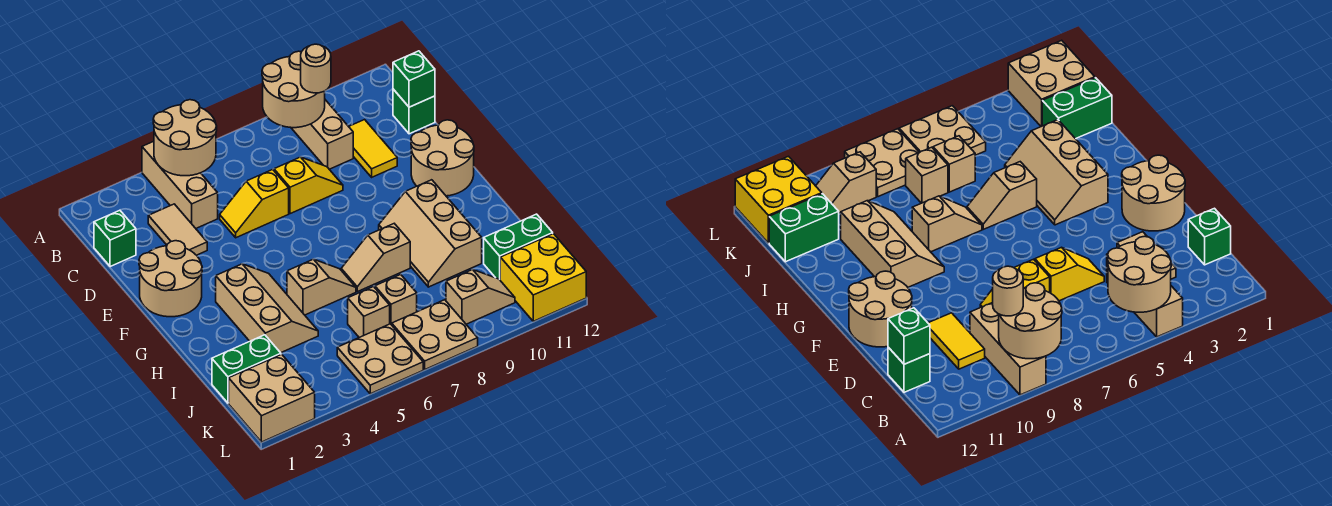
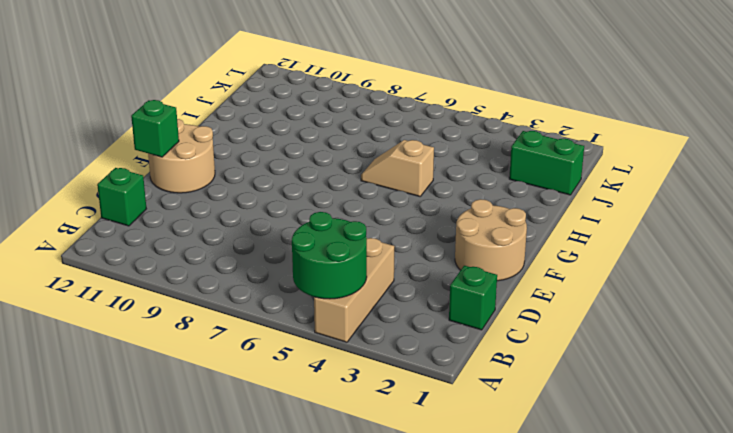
green round brick A4:B5 level 2 -> tan round brick A4:B5 level 2
green brick E12 level 2 -> green brick C12 level 2
none -> tan brick A9:C9 level 1
none -> tan tile C3:D3 level 1
none -> yellow tile C10:D10 level 1

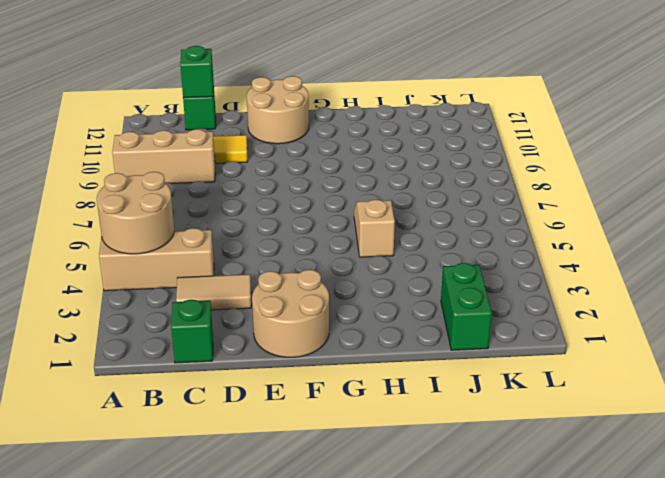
none -> yellow slope D5:D6 level 1 top 6
none -> yellow slope D7:D8 level 1 top 7
none -> tan slope G3:I4 level 1 top 3

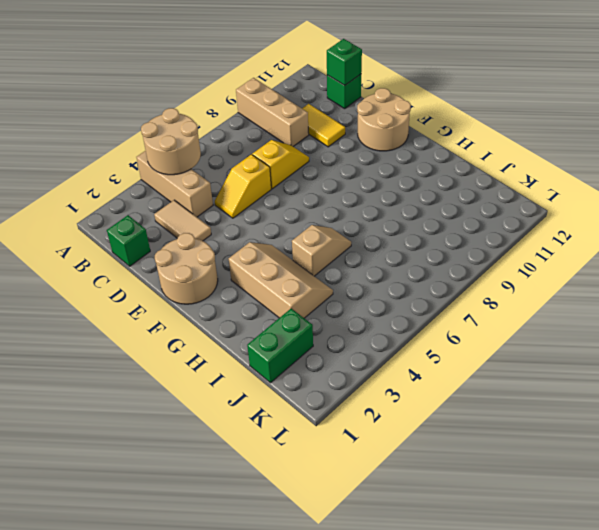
none -> tan slope G9:I10 level 1 top 10
none -> tan slope H7:H8 level 1 top 8
none -> tan brick J6 level 1

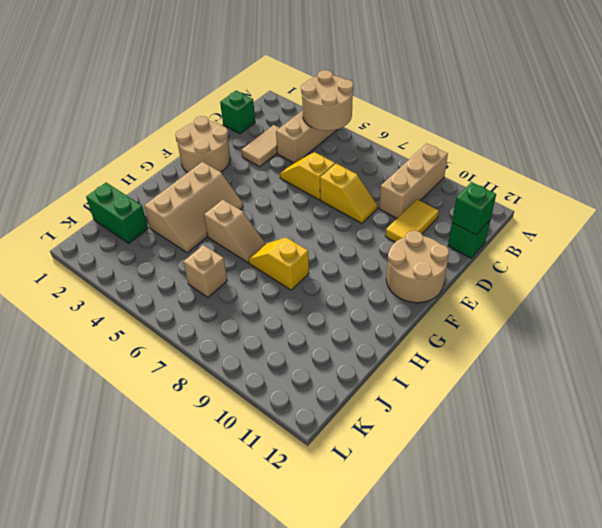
yellow slope H7:H8 level 1 top 8 -> tan slope H7:H8 level 1 top 8
none -> tan slope G9:I10 level 1 top 10
none -> tan brick J7 level 1
none -> green brick J11:J12 level 1

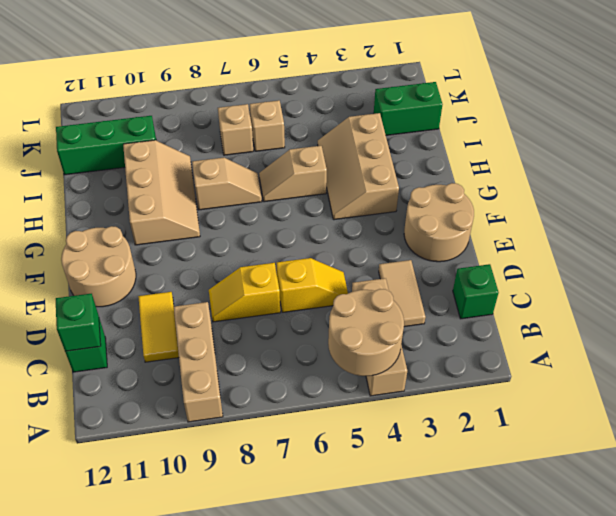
green brick J10:J12 level 1 -> green brick J11:J12 level 1
none -> tan brick K1:L2 level 1
none -> tan plate K5:L6 level 1
none -> tan plate K7:L8 level 1

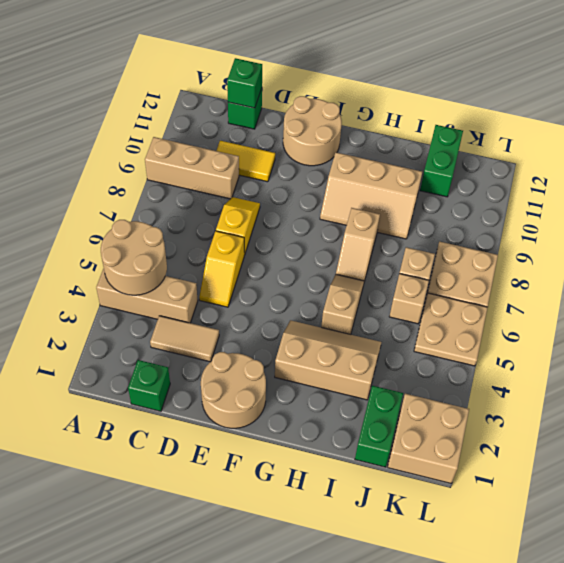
none -> tan slope K9:K10 level 1 top 9
none -> yellow brick K11:L12 level 1
none -> tan round brick A8:B9 level 2

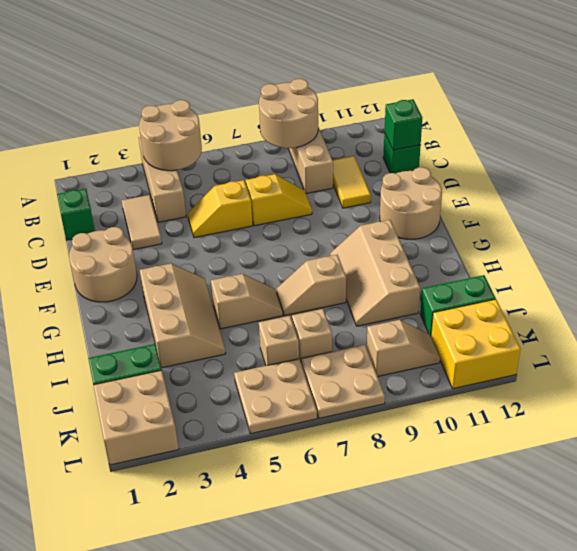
none -> tan round brick B9 level 3

